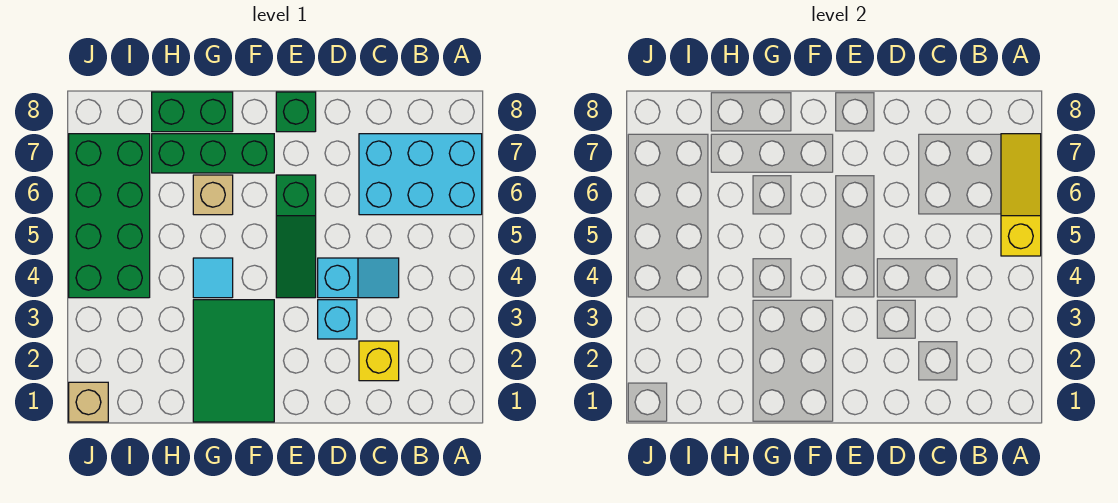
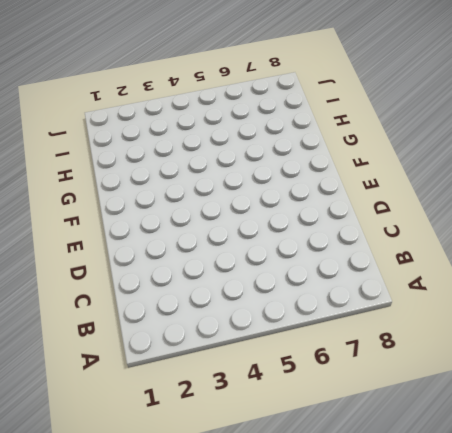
none -> cyan brick A6:C7 level 1
none -> yellow brick C2 level 1
none -> cyan slope C4:D4 level 1 top D

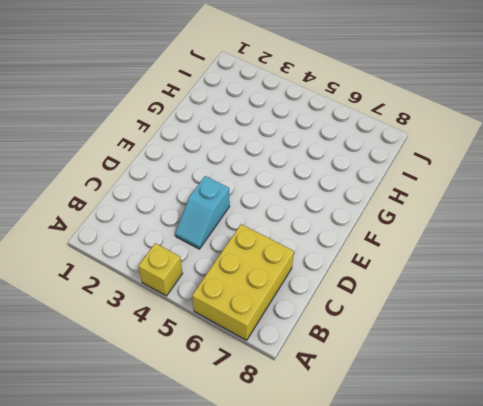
yellow brick A4 level 1 -> yellow brick C2 level 1
yellow brick A6:C7 level 1 -> cyan brick A6:C7 level 1
none -> cyan brick D3 level 1
none -> green slope E4:E6 level 1 top 6
none -> green brick E8 level 1

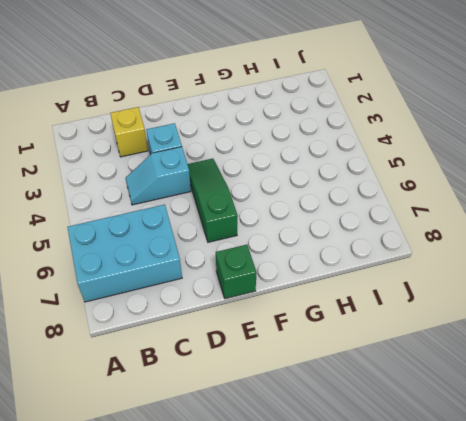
none -> green tile F1:G3 level 1
none -> green brick F7:H7 level 1
none -> cyan tile G4 level 1

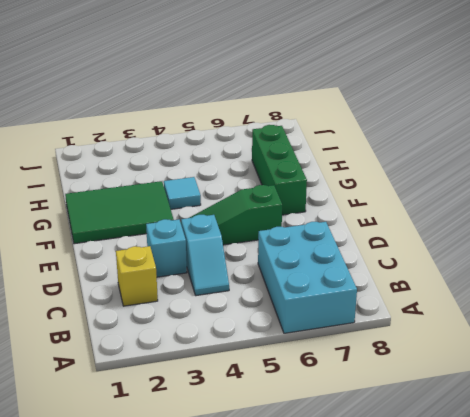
none -> green brick E8 level 1
none -> tan brick G6 level 1
none -> green brick G8:H8 level 1

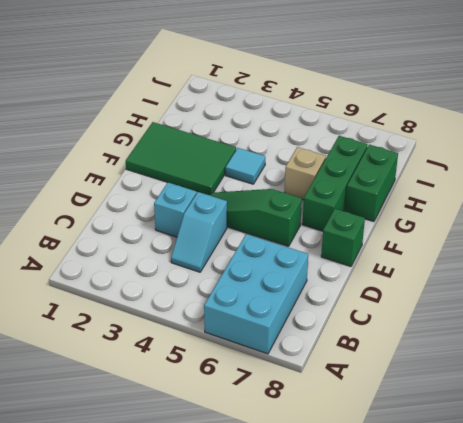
none -> yellow brick C2 level 1
none -> green brick I4:J7 level 1
none -> tan brick J1 level 1

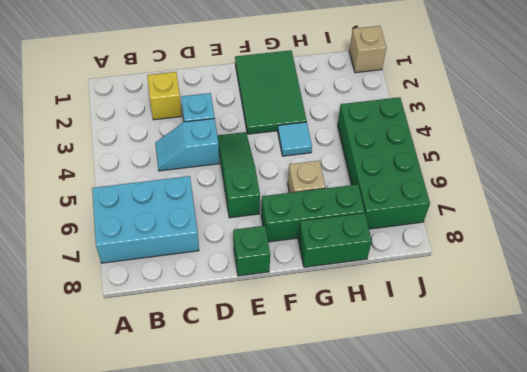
none -> yellow slope A5:A7 level 2 top 5

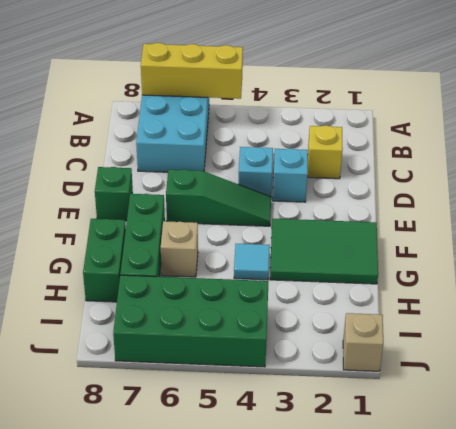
yellow brick A5:A7 level 2 -> yellow slope A5:A7 level 2 top 5

